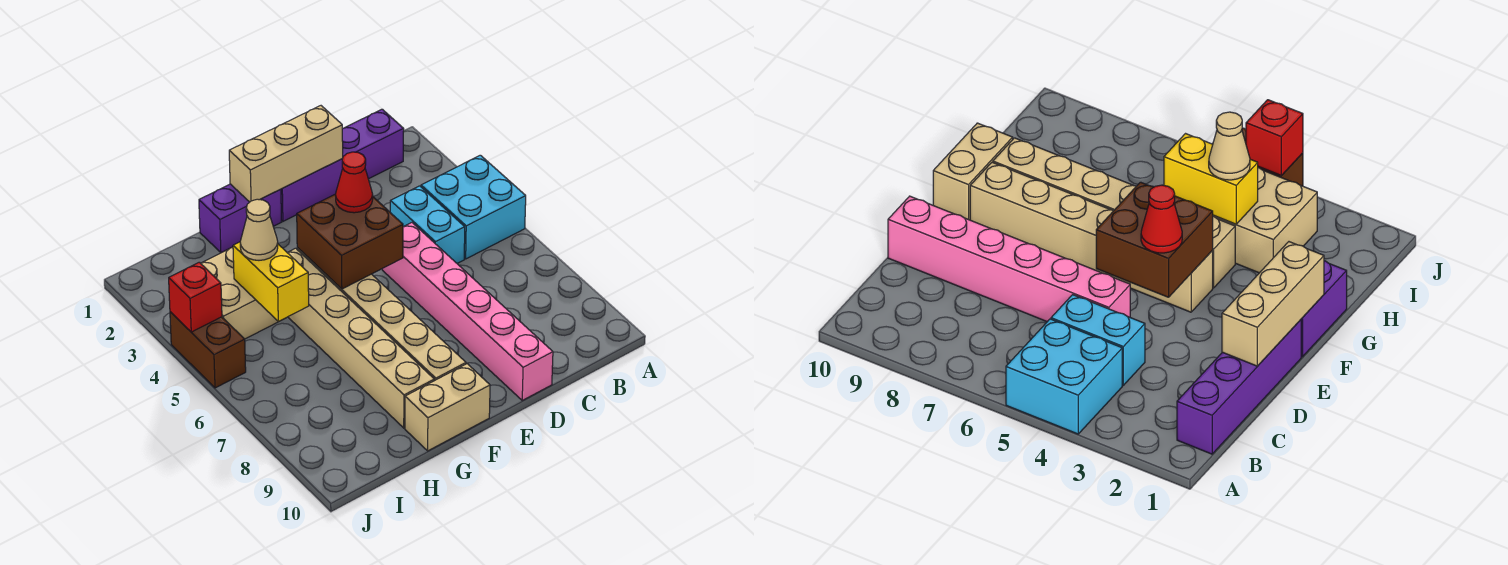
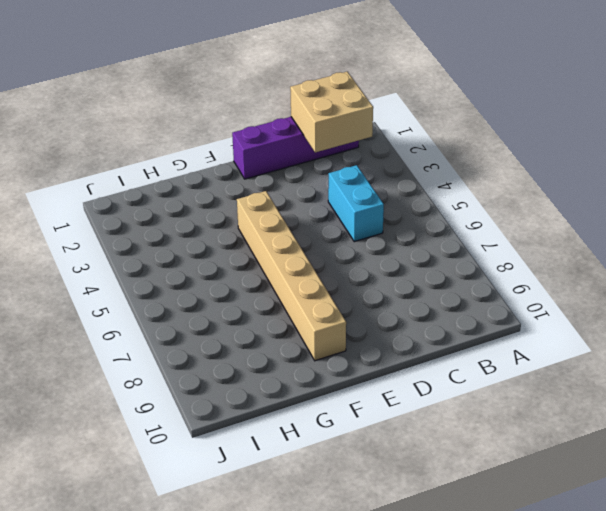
tan brick B1:C2 level 2 -> tan brick H3:I4 level 1
none -> cyan brick A4:B5 level 1
none -> pink brick D5:D10 level 1
none -> purple brick F1:G1 level 1

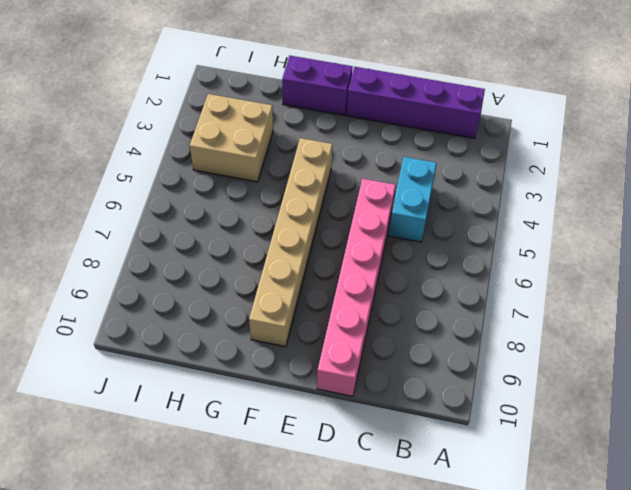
none -> cyan brick A4:B5 level 1
none -> tan brick F10:G10 level 1
none -> tan brick G4:G9 level 1

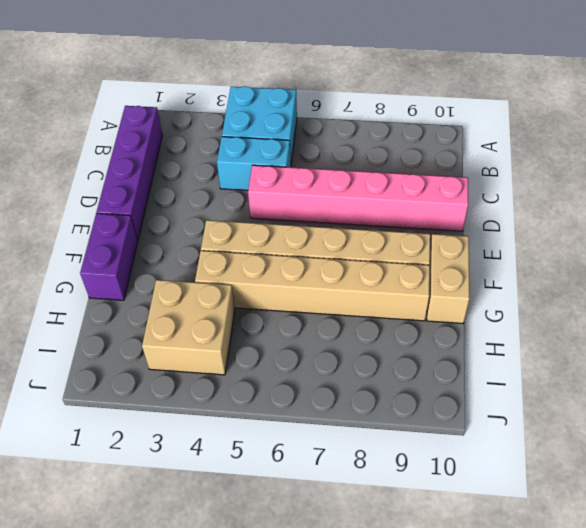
none -> brown brick J4:J5 level 1
none -> tan brick D1:F1 level 2
none -> brown brick E4:F5 level 2

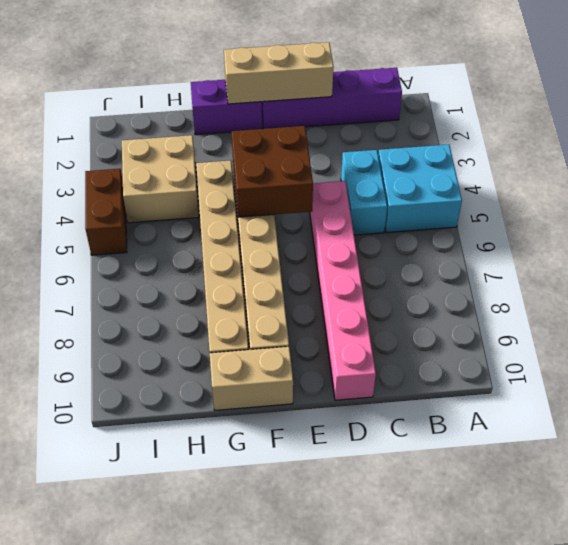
none -> yellow brick H4:H5 level 2
none -> red brick J4 level 2
none -> red cone E4 level 3

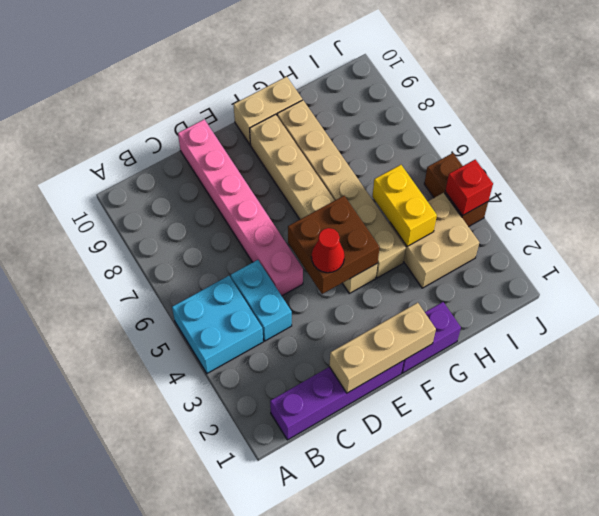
none -> tan cone H4 level 3

